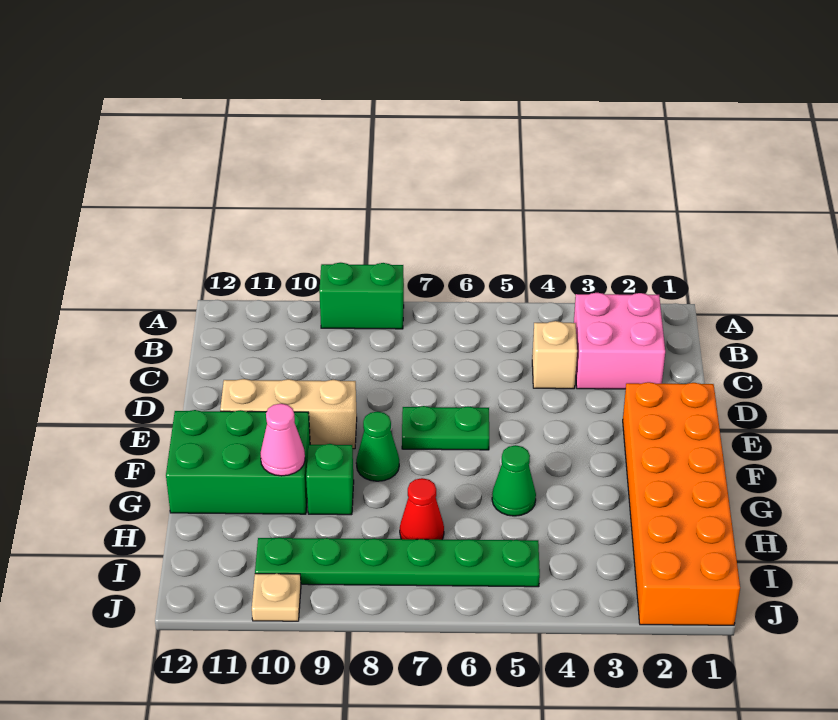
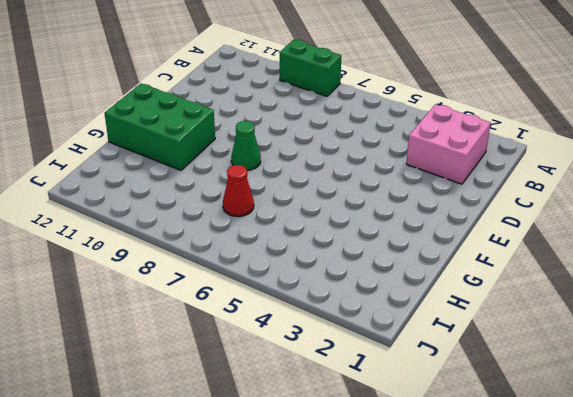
none -> tan brick C4 level 1
none -> orange brick E1:J2 level 1
none -> green plate E6:E7 level 1

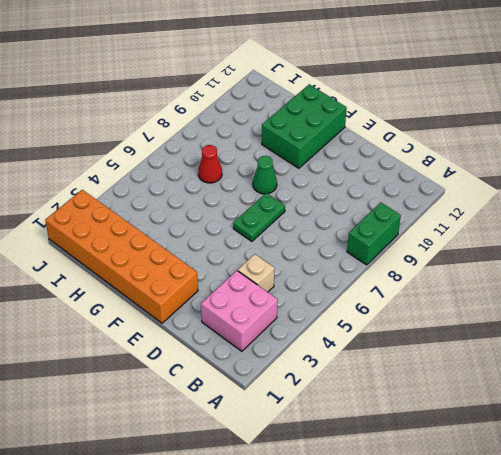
none -> tan brick E9:E11 level 1
none -> green cone G5 level 1
none -> green brick G9 level 1

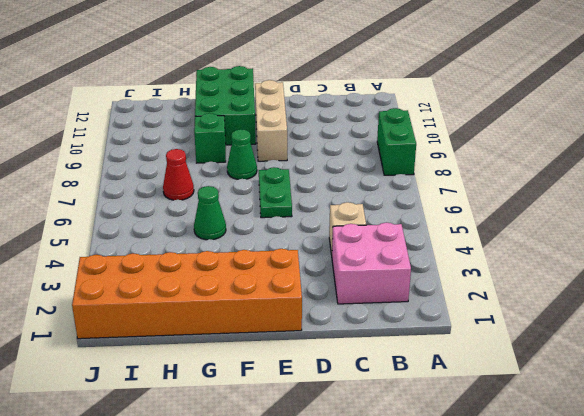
none -> green plate I5:I10 level 1
none -> tan plate J10 level 1
none -> pink cone G10 level 2

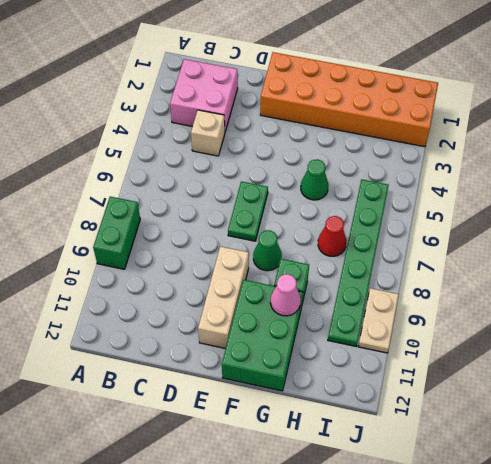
tan plate J9:J10 level 1 -> tan plate J10 level 1

